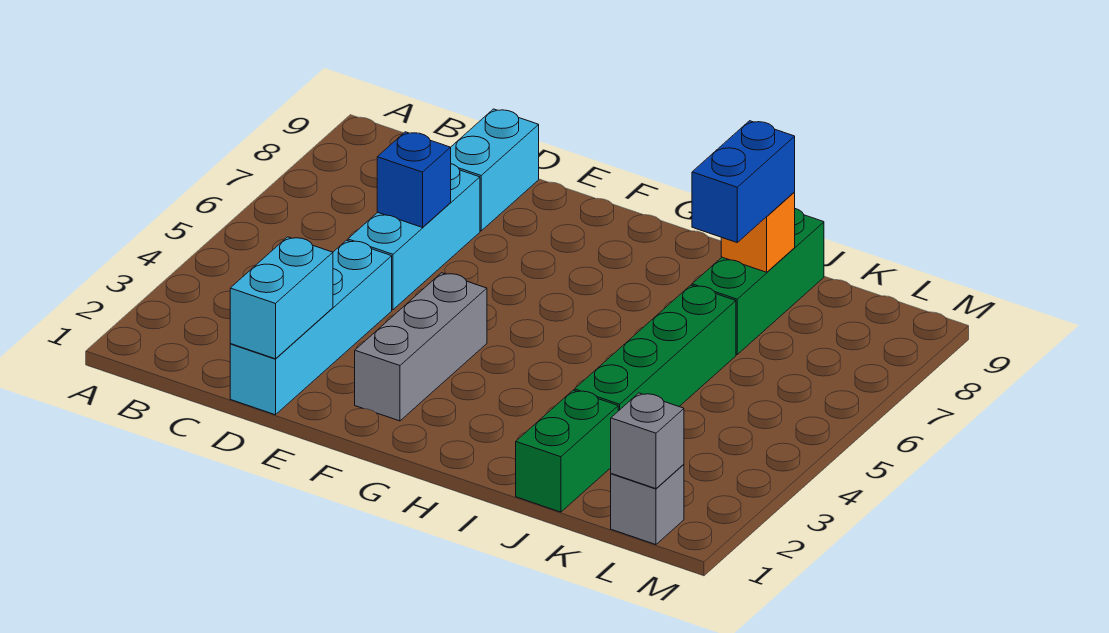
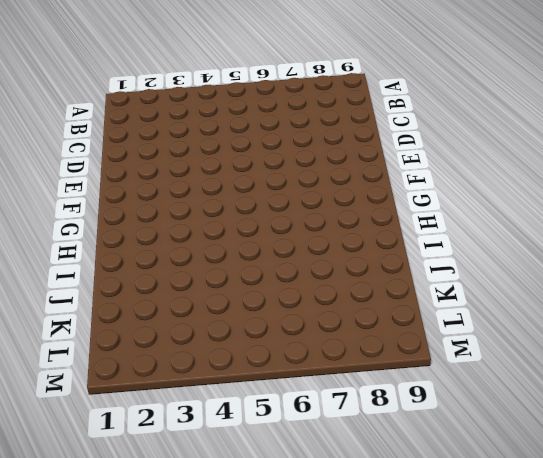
none -> cyan brick D1:D4 level 1
none -> cyan brick D5:D7 level 1
none -> cyan brick D8:D9 level 1

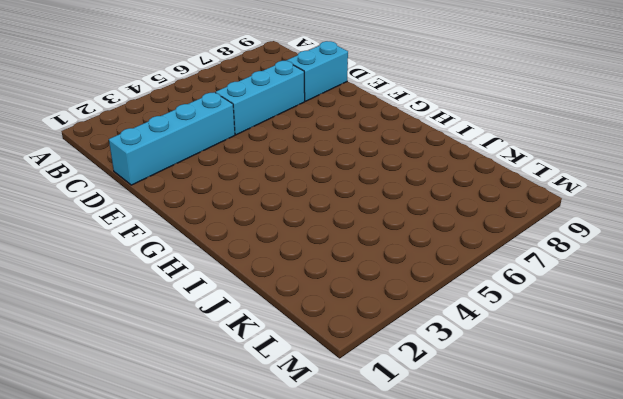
none -> grey brick F2:F4 level 1
none -> green brick J1:J2 level 1
none -> green brick J3:J6 level 1

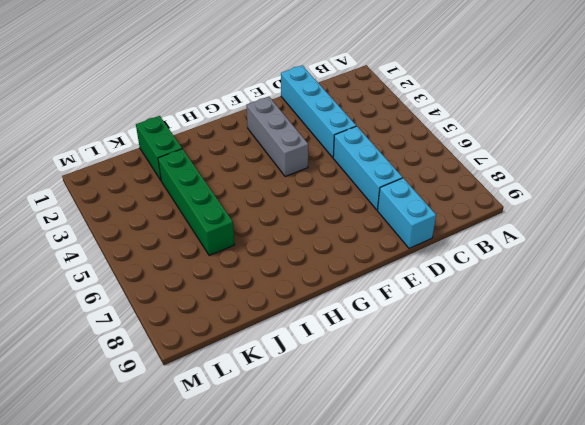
none -> green brick J7:J9 level 1
none -> grey brick L1 level 1
none -> cyan brick D1:D2 level 2

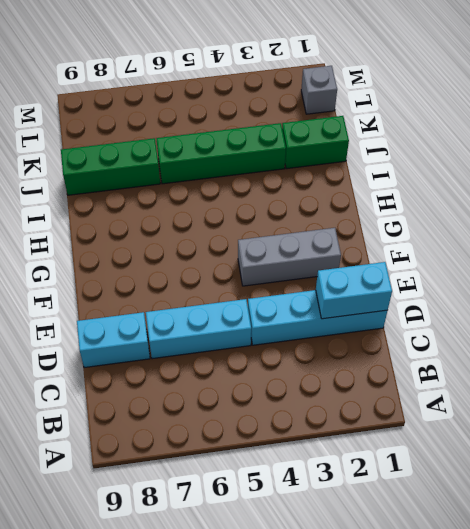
none -> blue brick D6 level 2
none -> orange brick J8 level 2
none -> grey brick L1 level 2

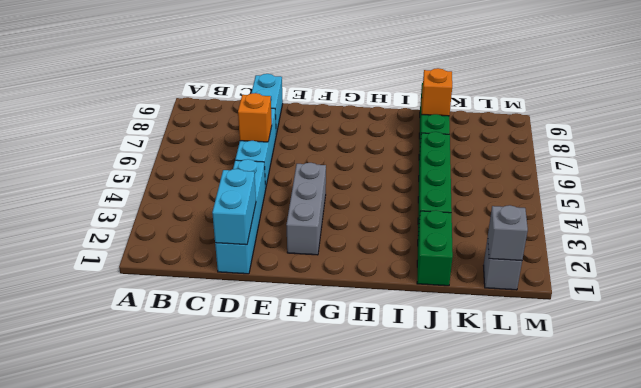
orange brick D6 level 2 -> blue brick D6 level 2
none -> blue brick J7:J8 level 3

